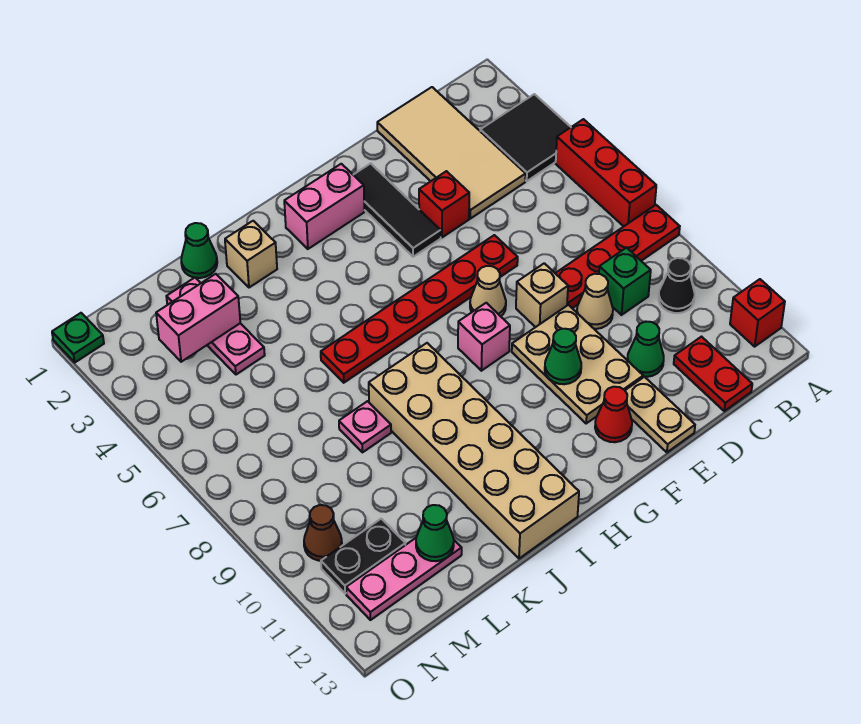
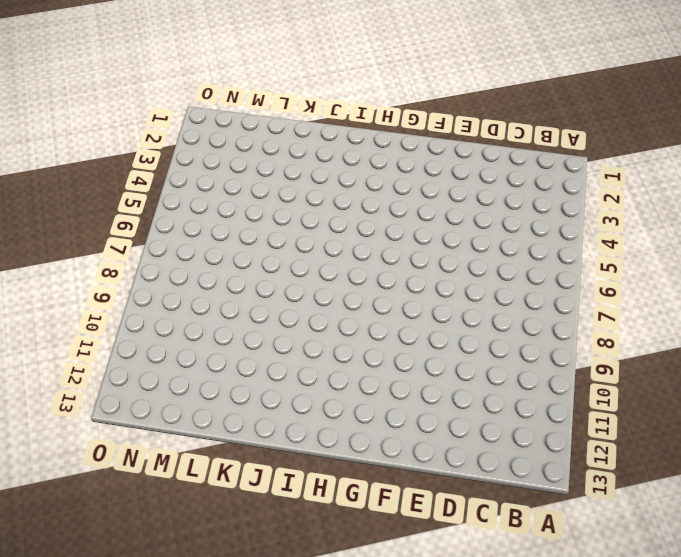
none -> black tile A3:B4 level 1
none -> red brick A5:A7 level 1
none -> red plate A8:D8 level 1
none -> red brick A12 level 1

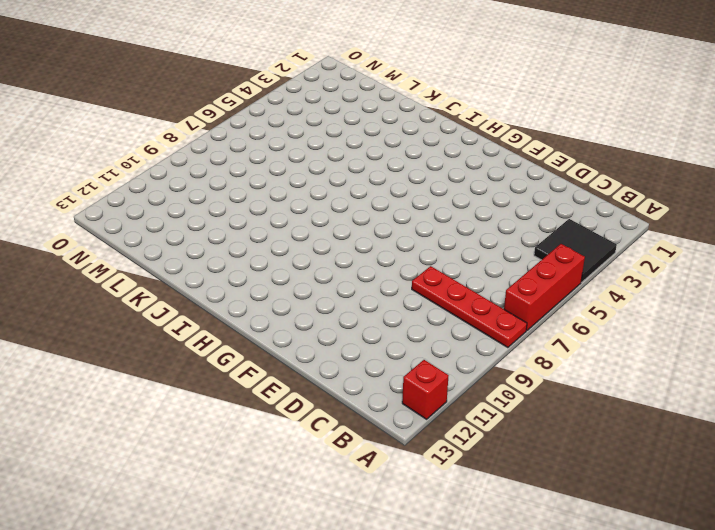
none -> black cone B10 level 1
none -> tan tile C1:D4 level 1
none -> green brick C9 level 1
none -> red plate C12:C13 level 1

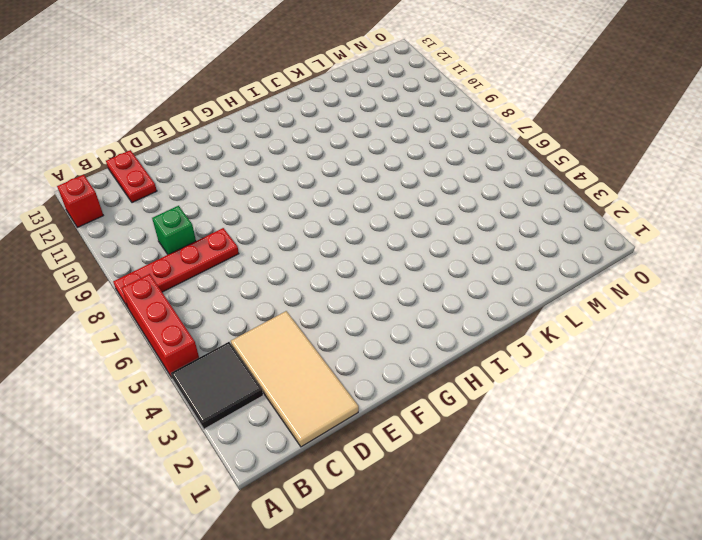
none -> black cone B10 level 1
none -> tan cone D9 level 1
none -> green cone D11 level 1
none -> red brick E4 level 1

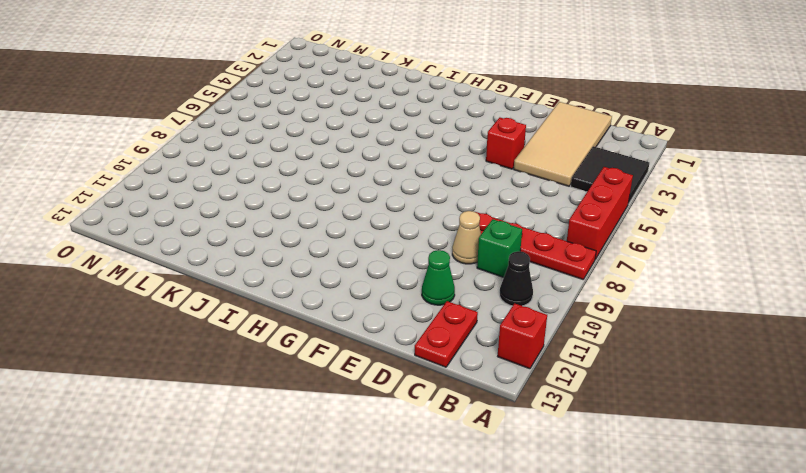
none -> red plate E6:J6 level 1
none -> tan brick E8 level 1
none -> tan plate E9:F11 level 1
none -> tan plate E12:E13 level 1

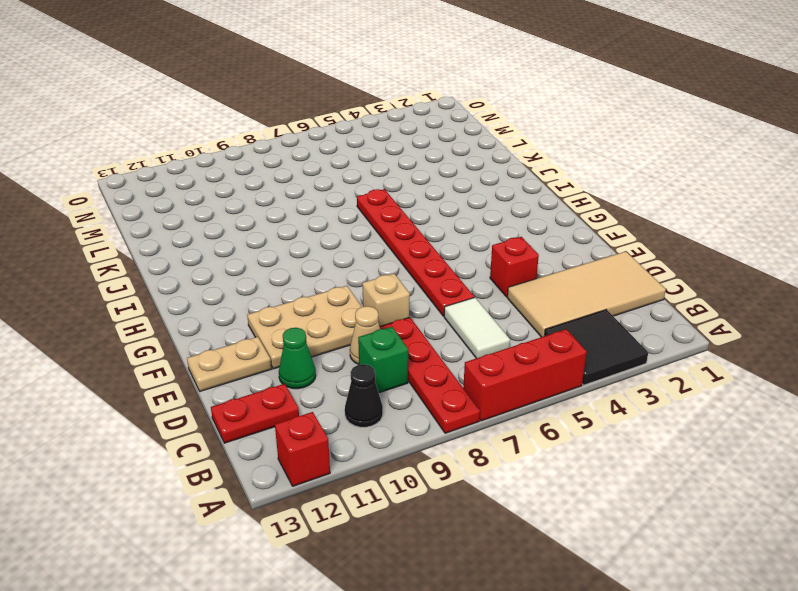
white tile C6:D6 level 1 -> none
none -> black tile F2:F4 level 1
none -> tan cone F7 level 1
none -> red cone F12 level 1
none -> pink brick G2:H2 level 1

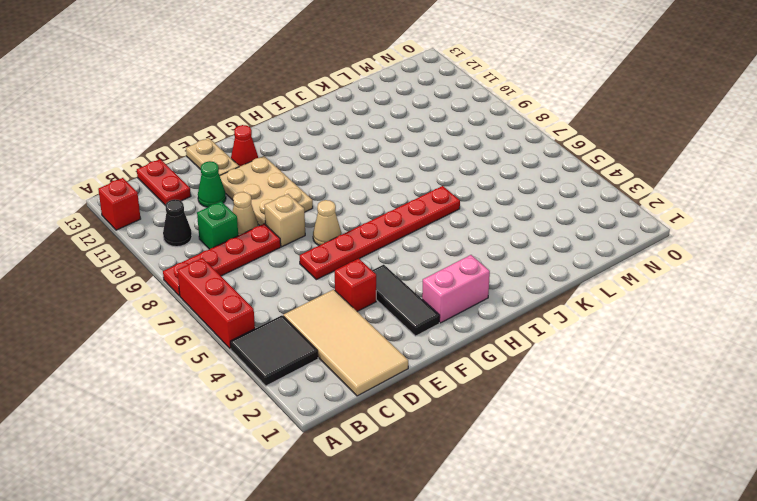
none -> pink brick G8 level 1
none -> tan brick I8:J13 level 1
none -> tan brick J2 level 1
none -> green cone K1 level 1

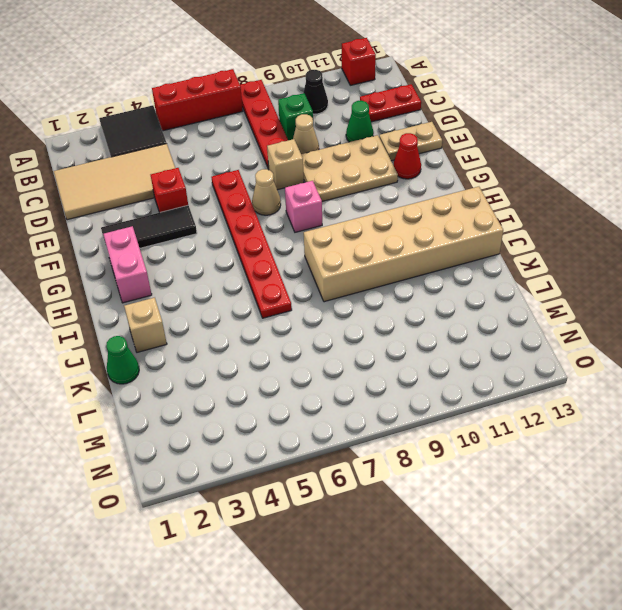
none -> pink plate K8 level 1
none -> pink plate L2:L4 level 1
none -> pink plate L12:N12 level 1
none -> black plate M11:N11 level 1

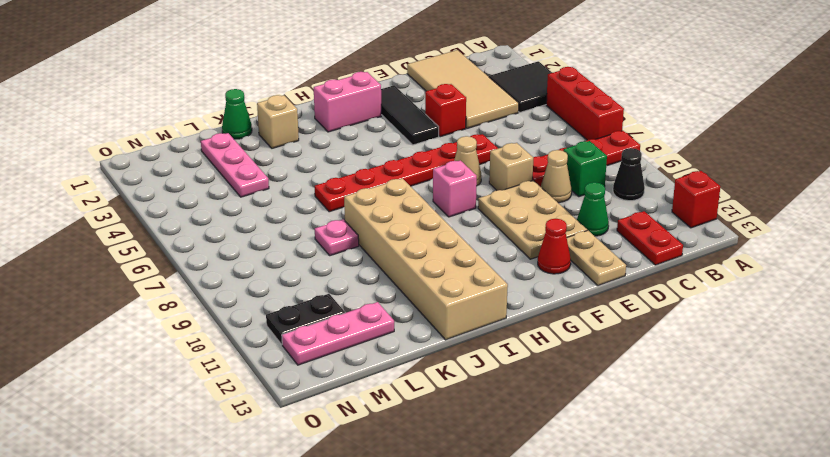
none -> brown cone N10 level 1
none -> green plate O1 level 1
none -> green cone F10 level 2
none -> pink brick L3:M3 level 2

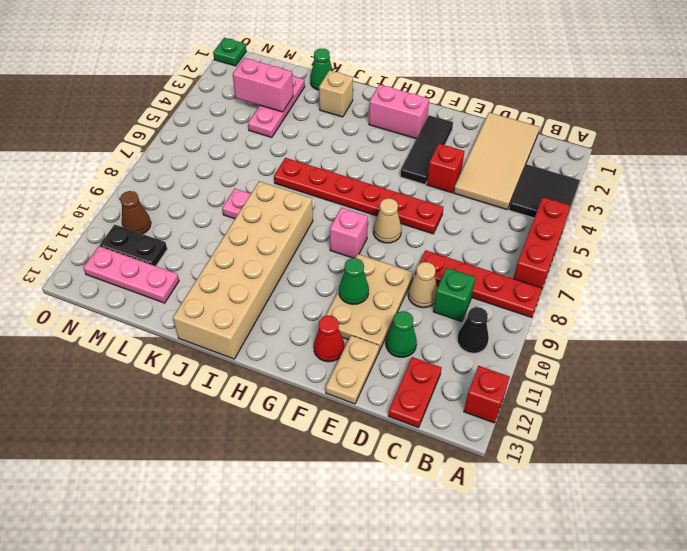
none -> tan brick E8 level 1
none -> green cone L12 level 2

